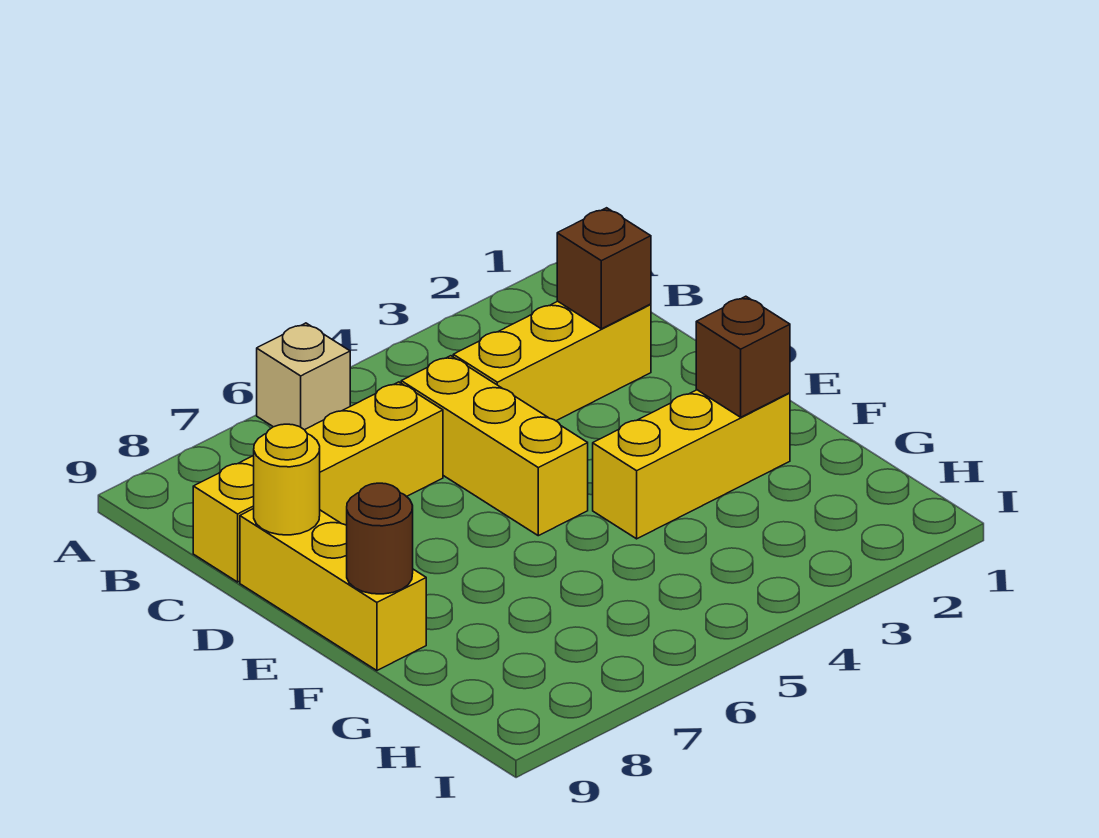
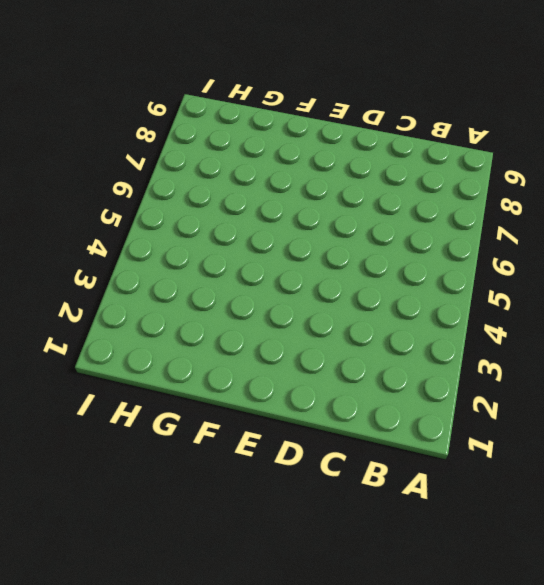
none -> tan brick A6 level 1
none -> yellow brick C2:C4 level 1

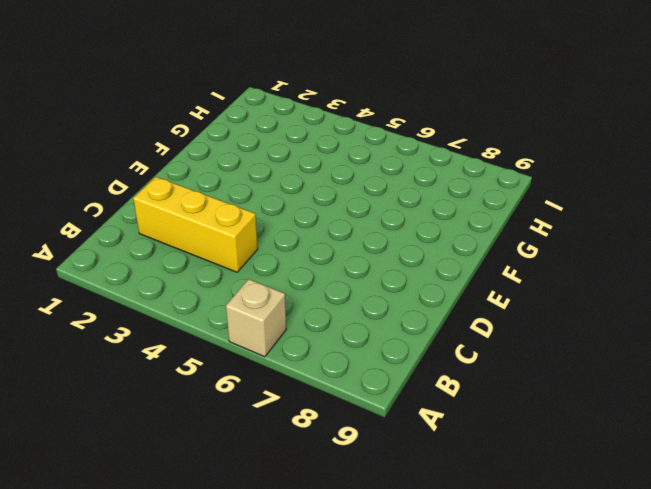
none -> yellow brick C5:E5 level 1
none -> yellow brick C6:C9 level 1

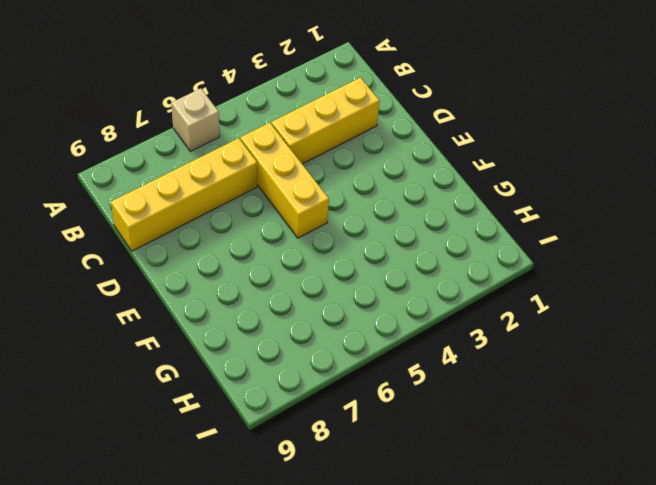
none -> yellow brick D9:F9 level 1
none -> yellow brick F2:F4 level 1

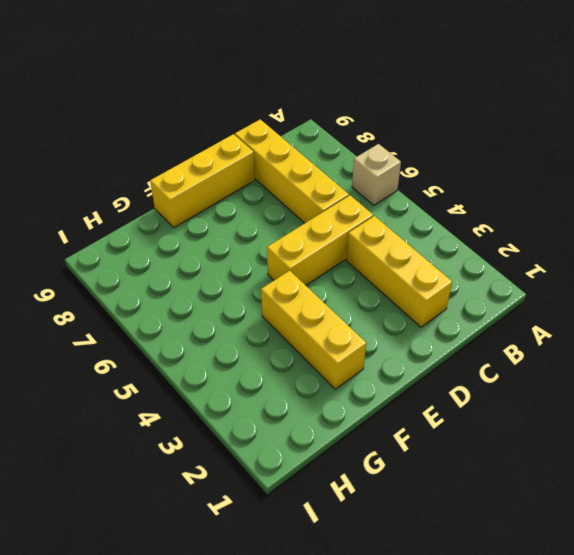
none -> brown brick C2 level 2
none -> yellow round brick D9 level 2

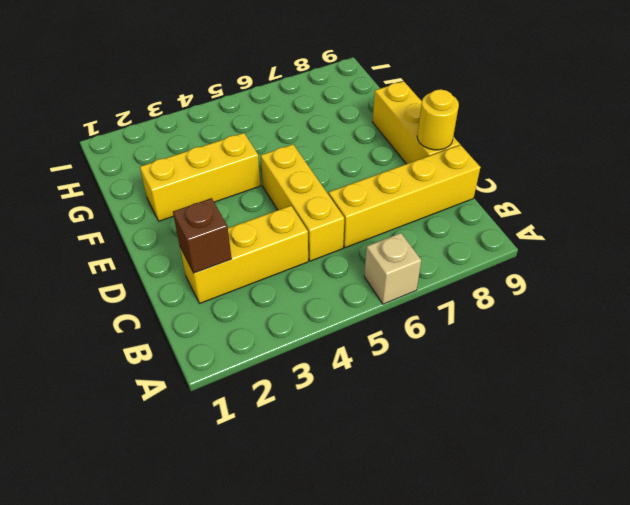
none -> brown brick F2 level 2
none -> brown round brick F9 level 2

